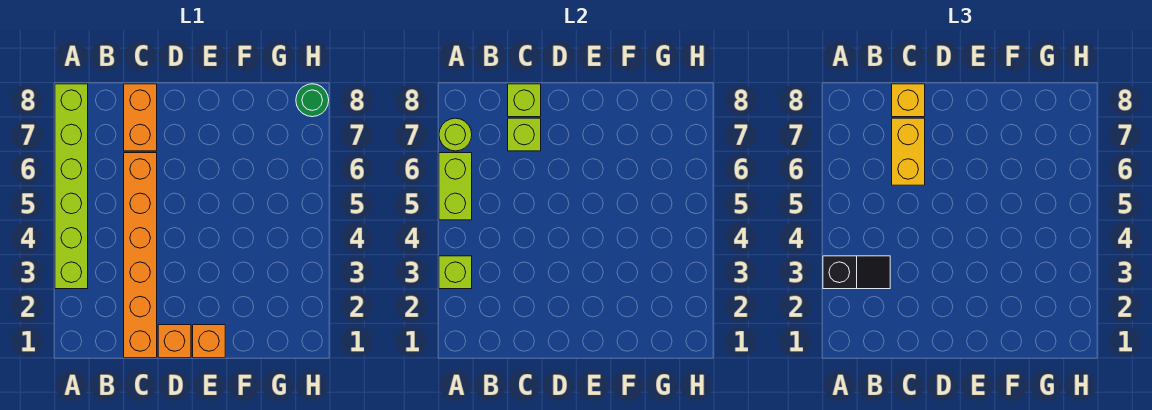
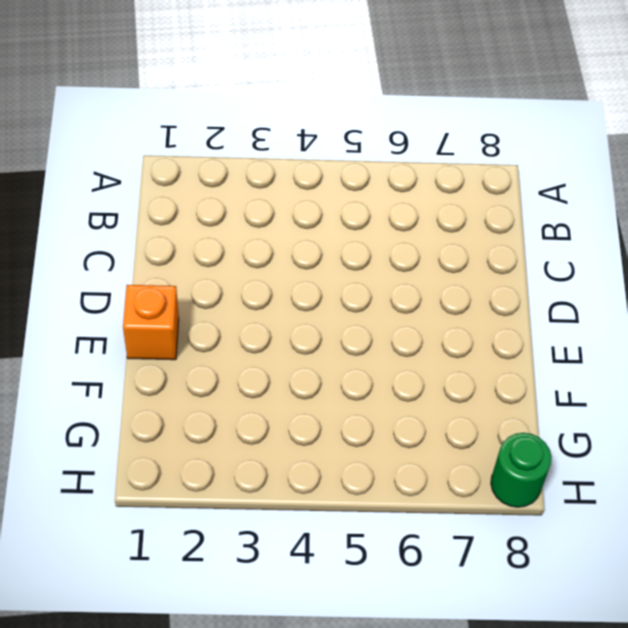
none -> lime brick A3:A8 level 1
none -> orange brick C1:C6 level 1
none -> orange brick C7:C8 level 1

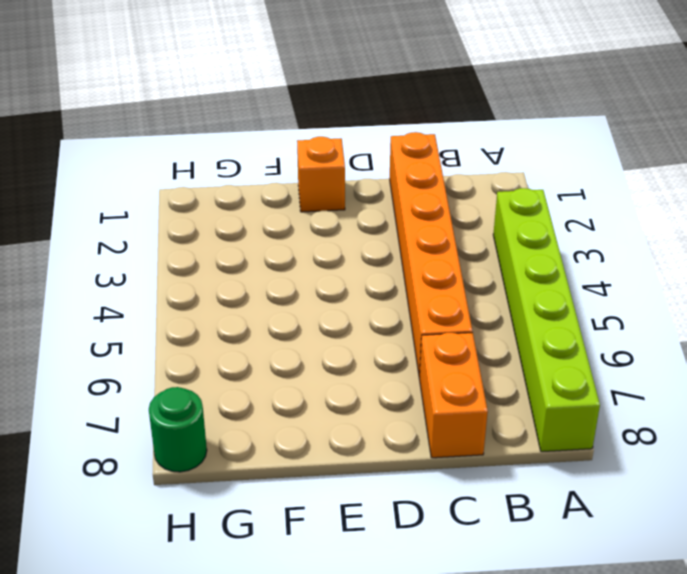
none -> orange brick D1 level 1
none -> lime brick A3 level 2
none -> lime brick A5:A6 level 2

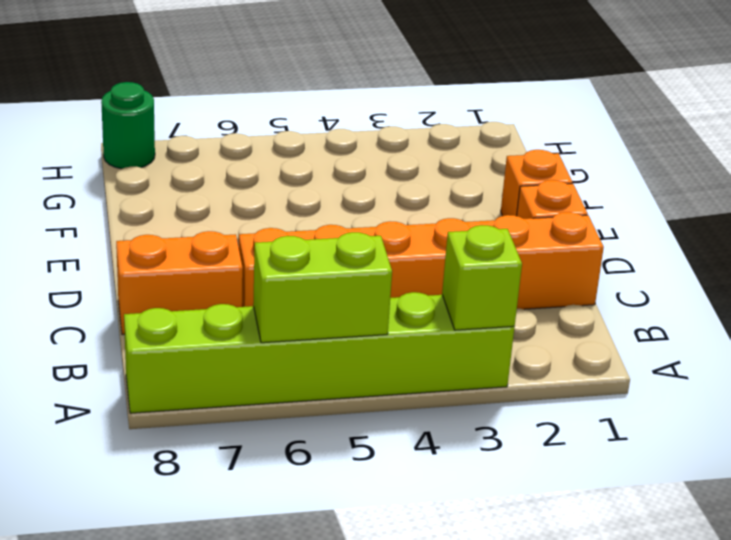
none -> lime round brick A7 level 2
none -> lime brick C7 level 2
none -> lime brick C8 level 2

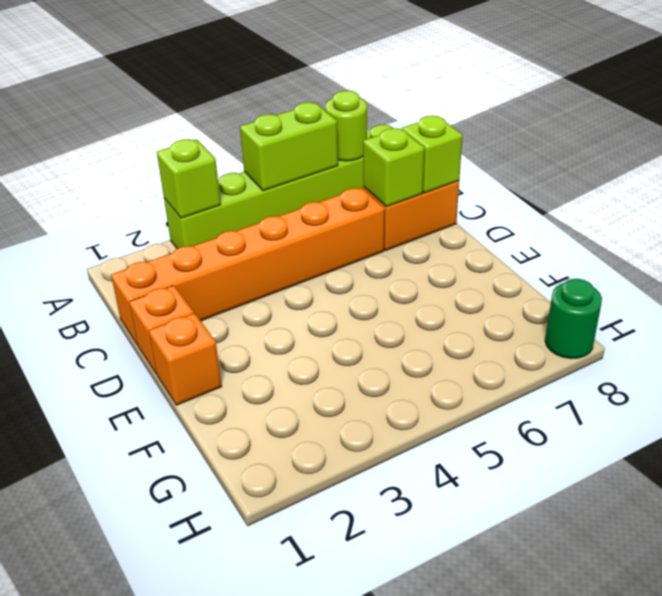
none -> black slope A3:B3 level 3 top A
none -> yellow brick C6:C7 level 3
none -> yellow brick C8 level 3

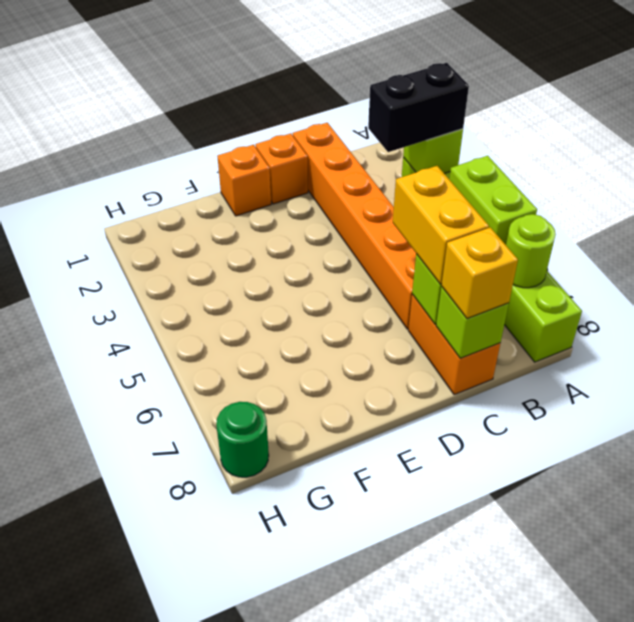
black brick A3:B3 level 3 -> black slope A3:B3 level 3 top A

